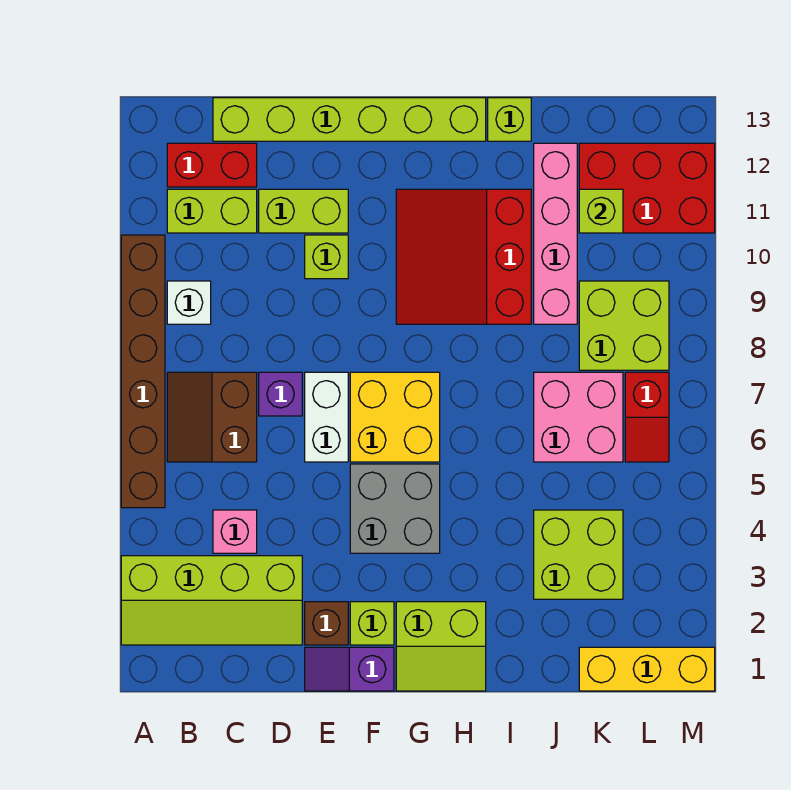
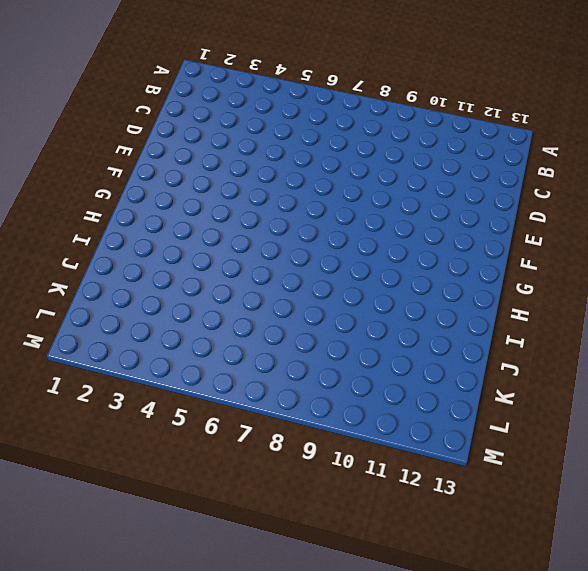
none -> lime slope A2:D3 level 1 top 3
none -> brown brick A5:A10 level 1
none -> brown slope B6:C7 level 1 top C

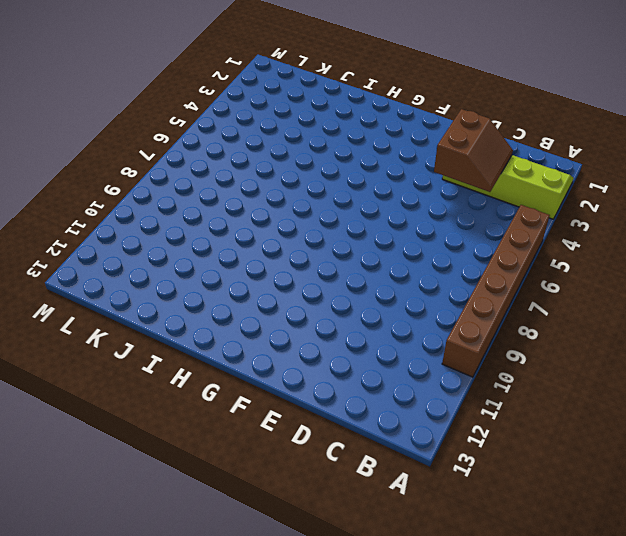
brown slope C3:D4 level 2 top D -> brown slope B6:C7 level 1 top C
none -> white brick B9 level 1
none -> lime brick B11:C11 level 1
none -> red brick B12:C12 level 1

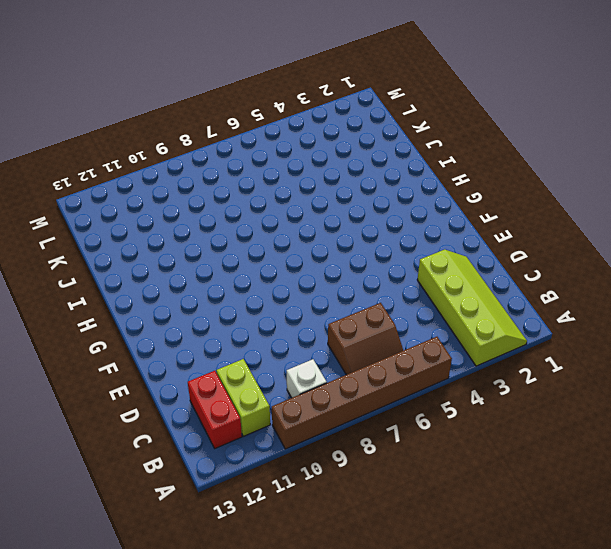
none -> pink brick C4 level 1
none -> lime brick C13:H13 level 1
none -> purple brick D7 level 1

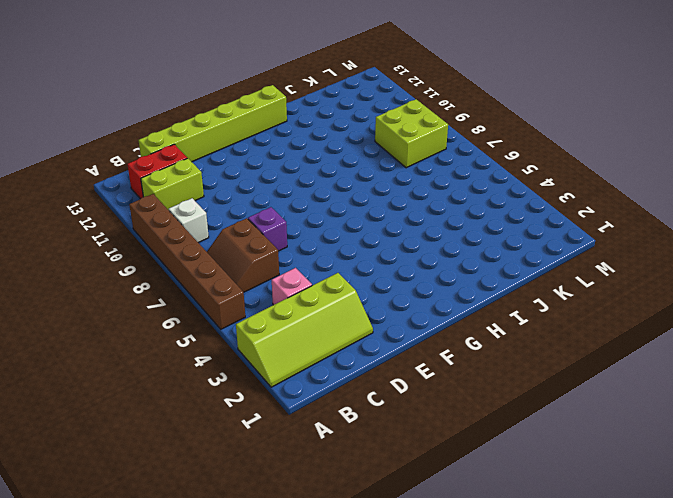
none -> lime brick D11:E11 level 1
none -> purple slope E1:F1 level 1 top F
none -> brown brick E2 level 1

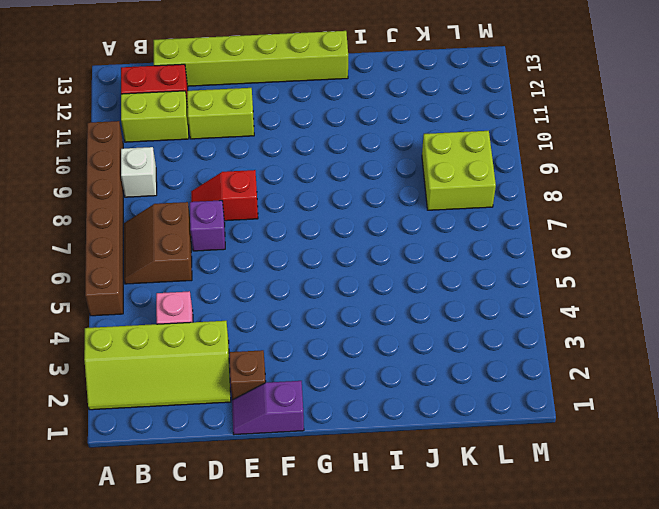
red slope D8:E8 level 1 top E -> red slope L6:L7 level 1 top 7
none -> white brick E6:E7 level 1
none -> lime brick E10 level 1
none -> lime brick F2 level 1

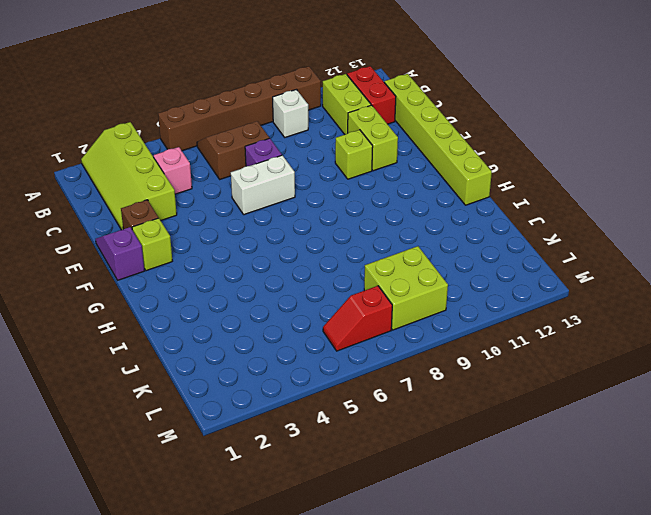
none -> grey brick F4:G5 level 1
none -> yellow brick F6:G7 level 1
none -> lime slope G1:H2 level 1 top 2

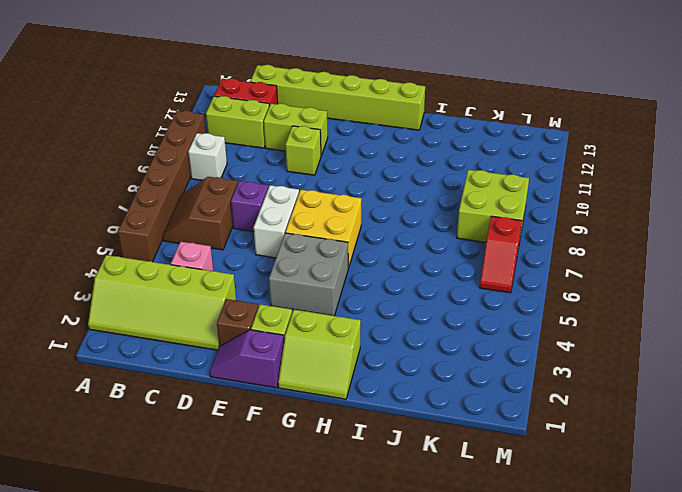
none -> red slope G9:I11 level 1 top I
none -> lime brick I13 level 1
none -> lime brick J3:K4 level 1

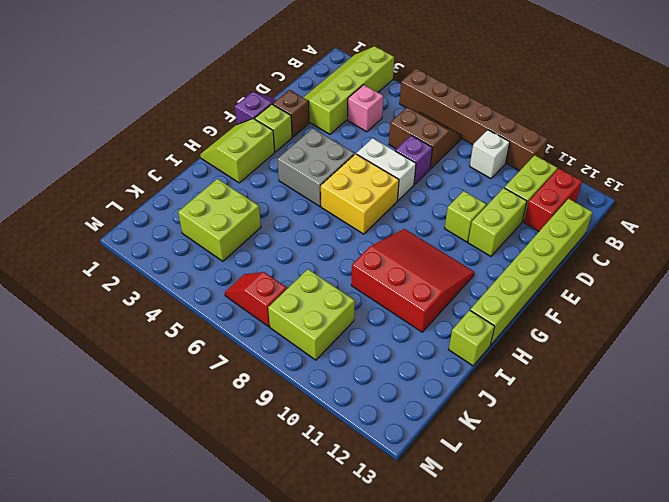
none -> pink brick J6:K7 level 1
none -> pink brick J9:J12 level 1
none -> yellow brick K1:M1 level 1

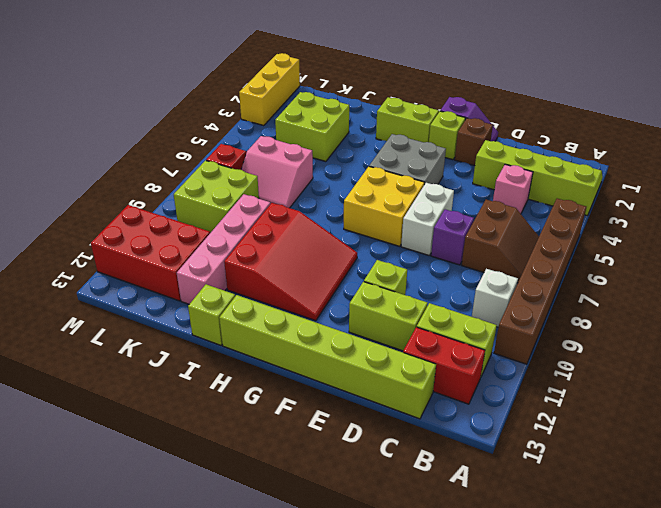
pink slope J6:K7 level 1 top 6 -> pink brick J6:K7 level 1
yellow brick M1:M3 level 1 -> yellow brick K1:M1 level 1
none -> lime brick K11 level 2

